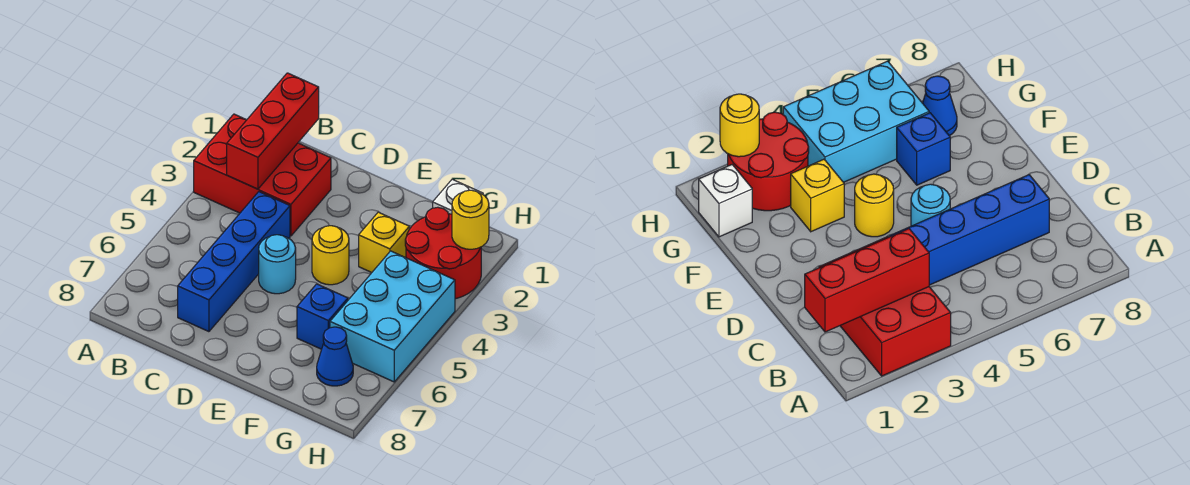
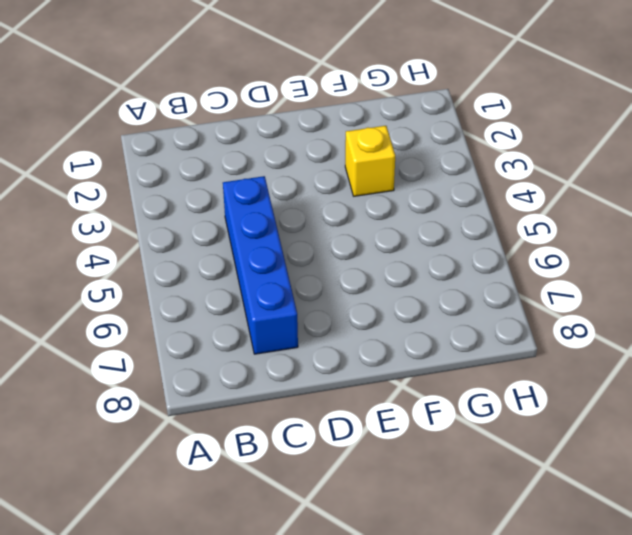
none -> red brick A2:C3 level 1
none -> cyan round brick D5 level 1
none -> yellow round brick E4 level 1

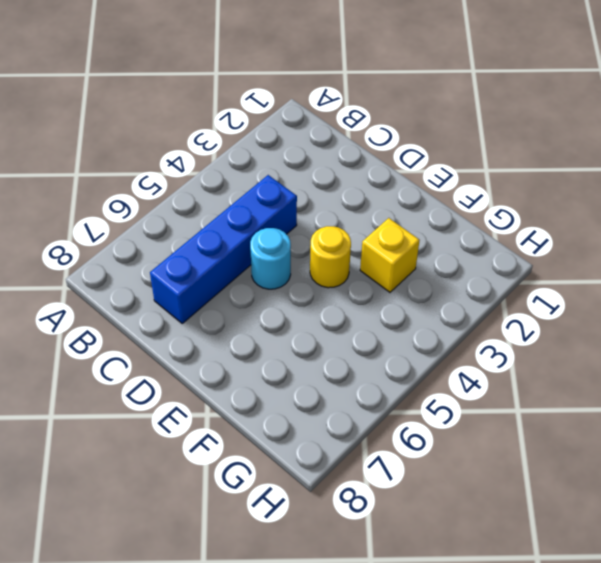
none -> red brick A2:C3 level 1
none -> blue brick F6 level 1
none -> white brick G1 level 1

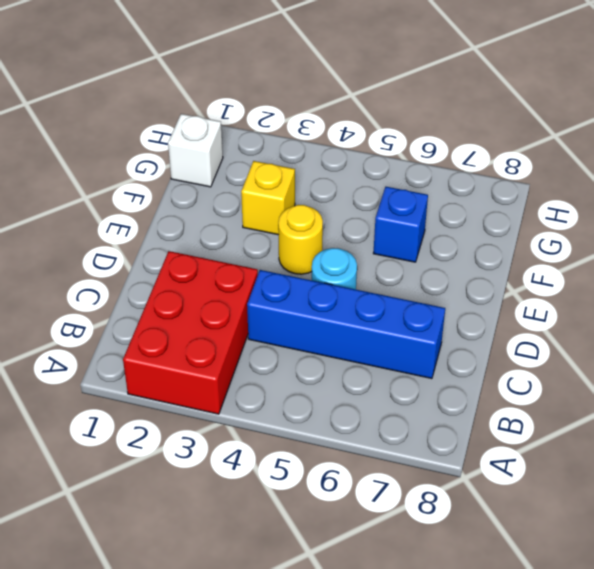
none -> red round brick G2:H3 level 1
none -> cyan brick G4:H6 level 1
none -> blue cone G7 level 1

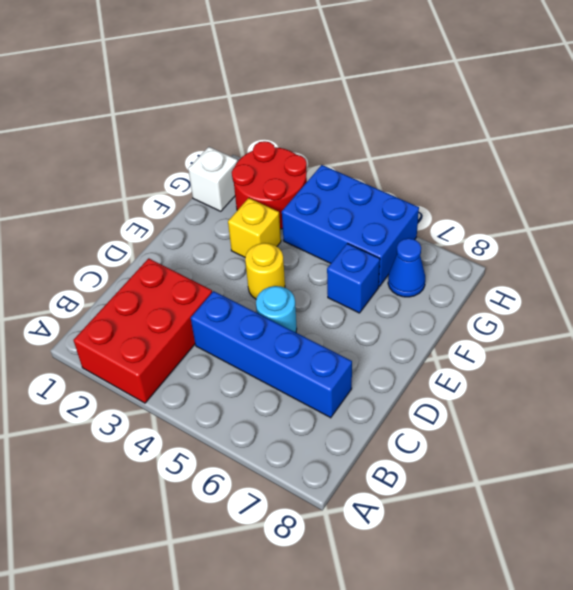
blue brick G4:H6 level 1 -> cyan brick G4:H6 level 1
none -> red brick B1:B3 level 2
none -> yellow round brick H2 level 2

